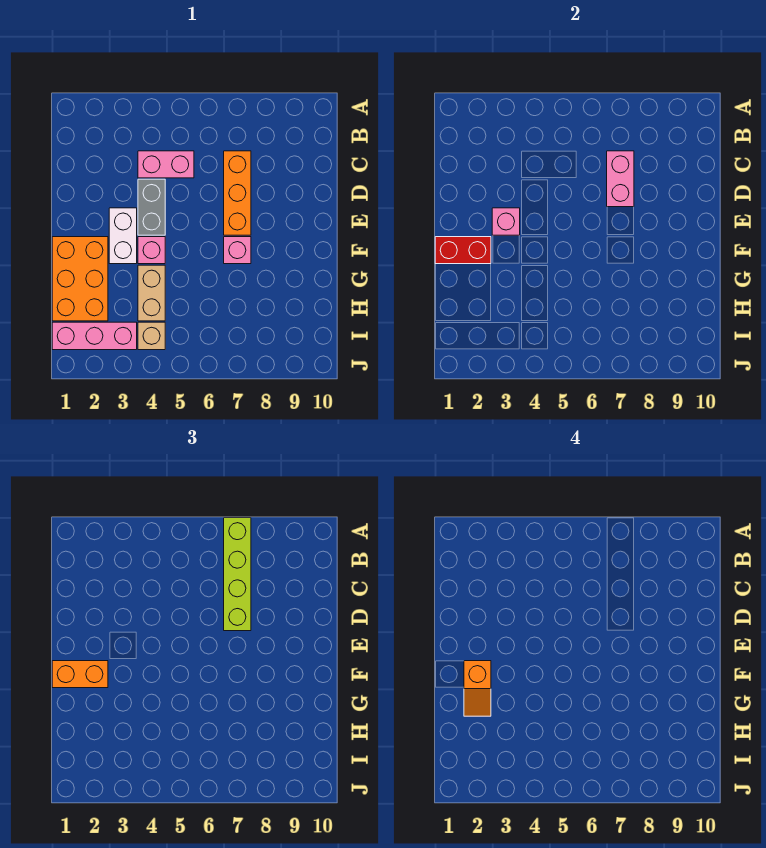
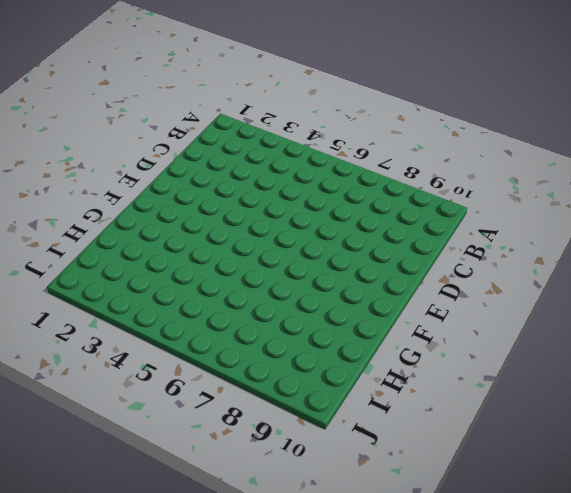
none -> pink brick C4:C5 level 1
none -> orange brick C7:E7 level 1
none -> grey brick D4:E4 level 1

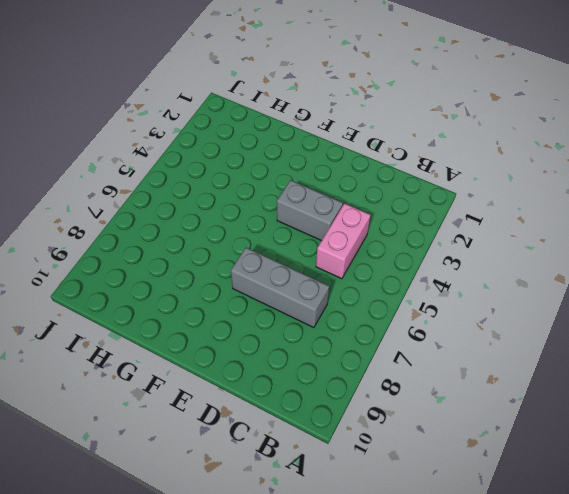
grey brick C7:E7 level 1 -> orange brick C7:E7 level 1
none -> white brick E3:F3 level 1
none -> orange brick F1:H2 level 1
none -> pink brick F4 level 1

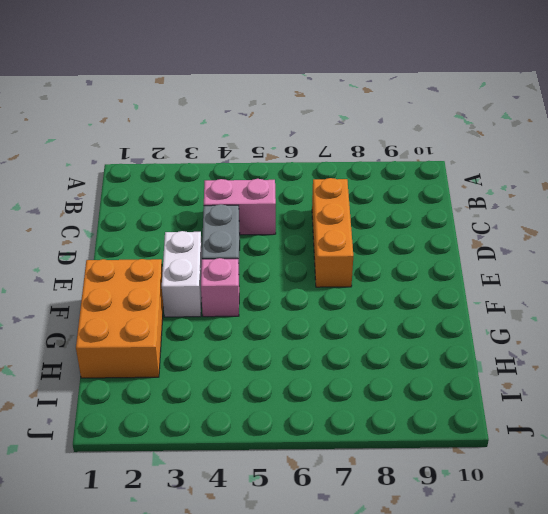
none -> pink brick F7 level 1
none -> tan brick G4:H4 level 1
none -> pink brick I1:I3 level 1

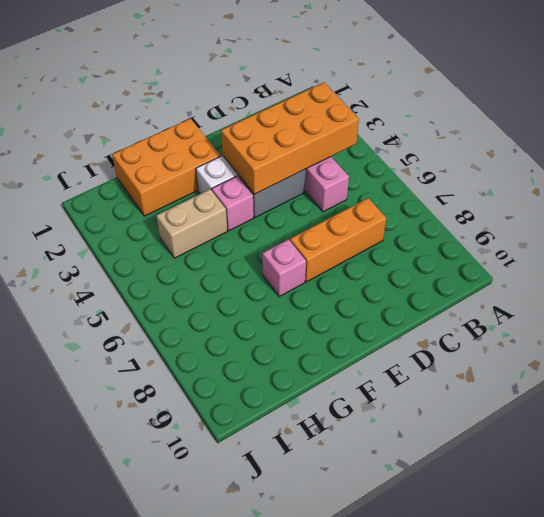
orange brick B3:E4 level 2 -> pink brick E3 level 2
none -> pink brick I1:I3 level 1
none -> tan brick I4 level 1
none -> pink brick C7:D7 level 2

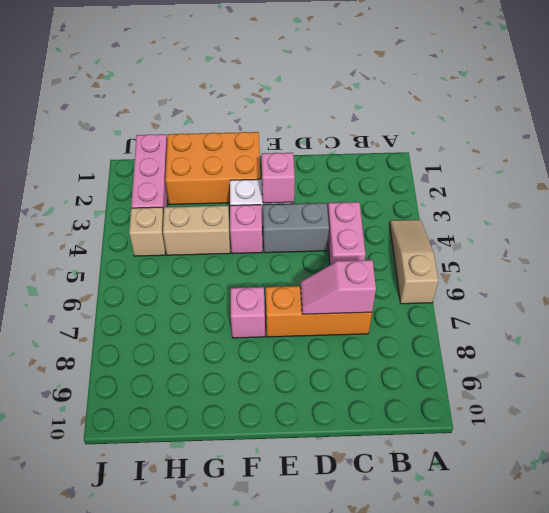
tan slope A4:A6 level 1 top 6 -> none
pink slope C7:D7 level 2 top C -> pink brick C7:D7 level 2
none -> red brick F1:F2 level 2
none -> lime brick A7:D7 level 3
none -> orange brick F1:F2 level 3

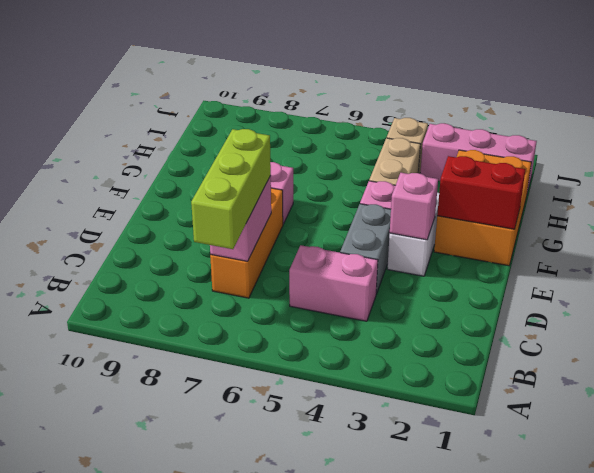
lime brick B7:D7 level 3 -> lime brick A7:D7 level 3
none -> orange brick F1:F2 level 3
none -> orange slope F2:G2 level 4 top F

